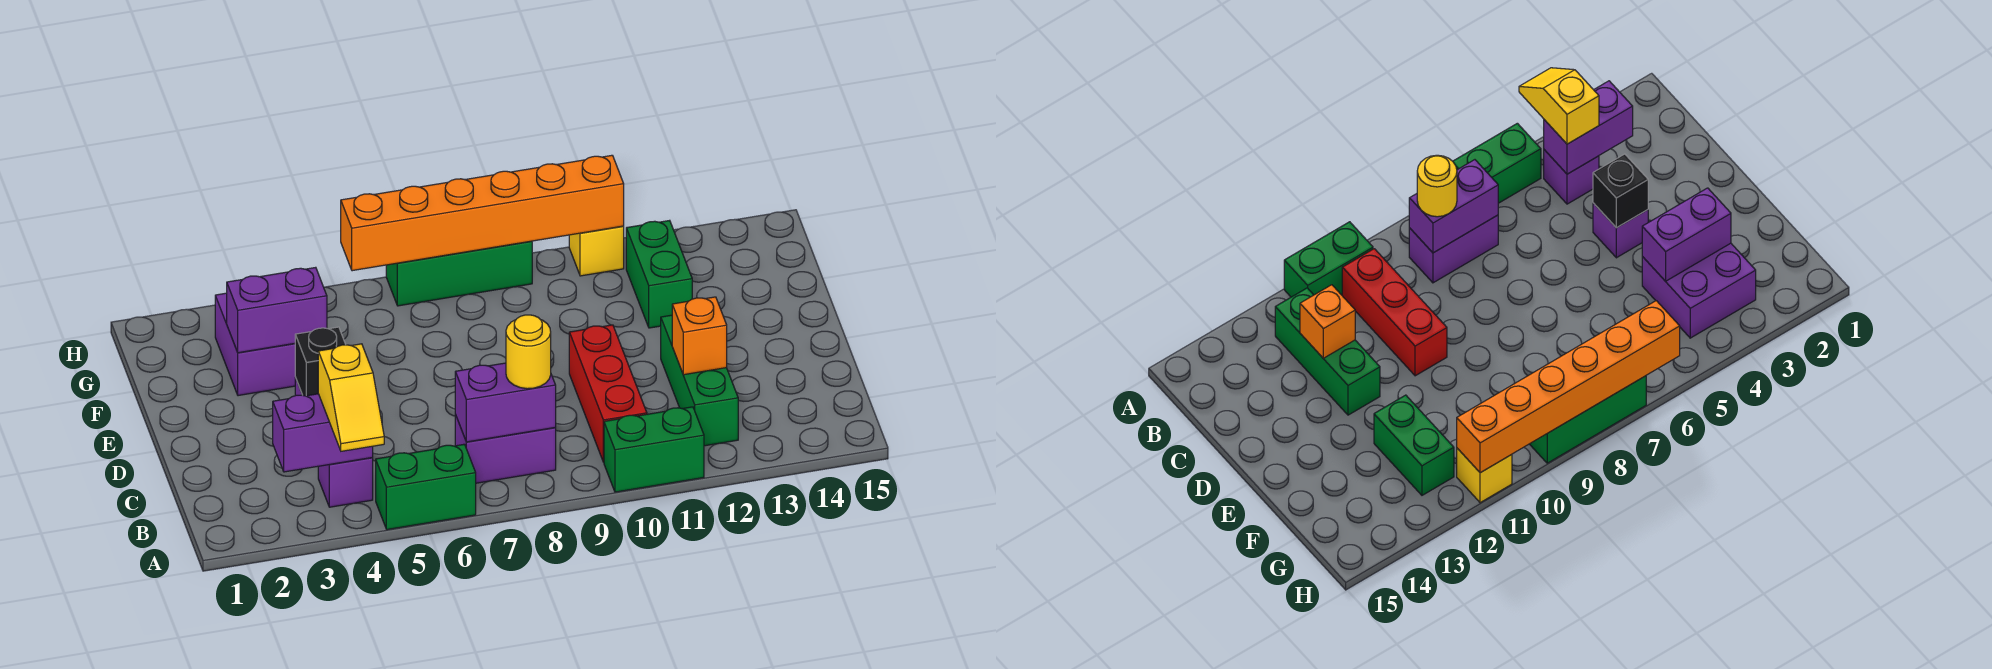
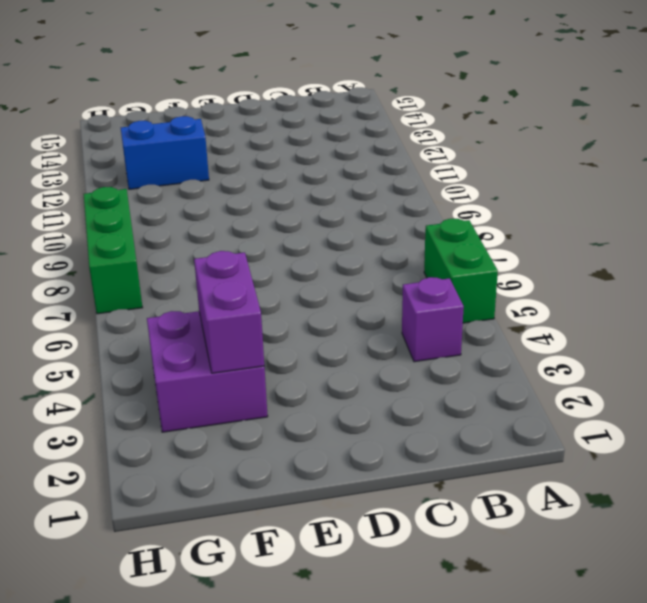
blue brick F12:G12 level 1 -> green brick F12:G12 level 1
none -> green brick A10:A11 level 1
none -> purple brick B7:B8 level 1
none -> red brick B10:D10 level 1

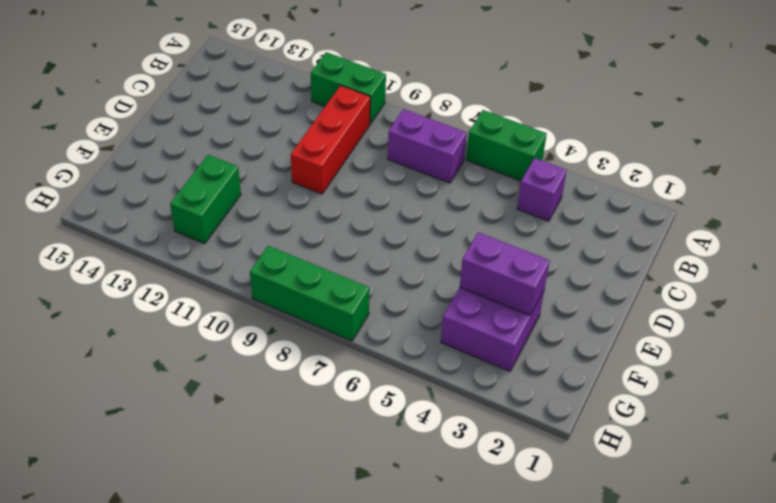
none -> green brick B12:D12 level 1
none -> purple brick D4 level 1
none -> yellow brick H11 level 1

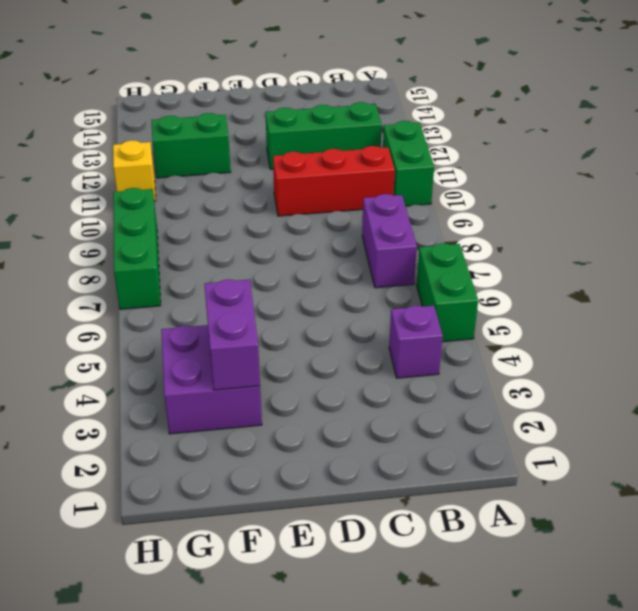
none -> purple brick D4 level 1
none -> purple brick B3:B4 level 2
none -> purple brick B7:B8 level 2

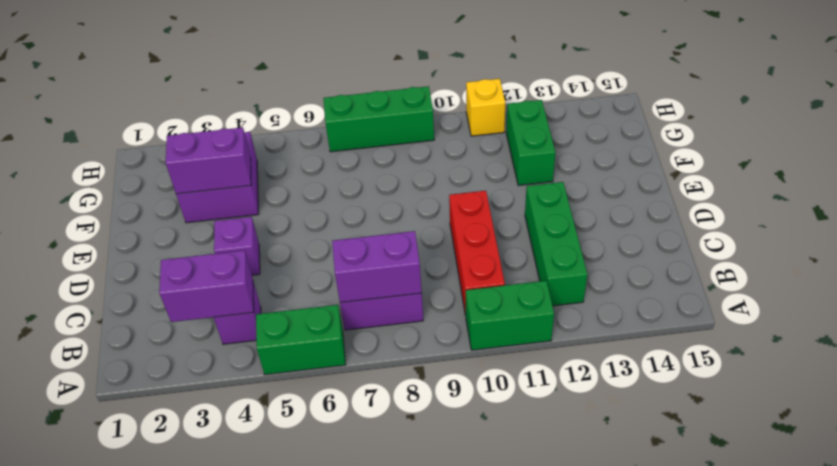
none -> orange brick C12 level 2
none -> black brick D4 level 2
none -> orange brick H6:H11 level 2

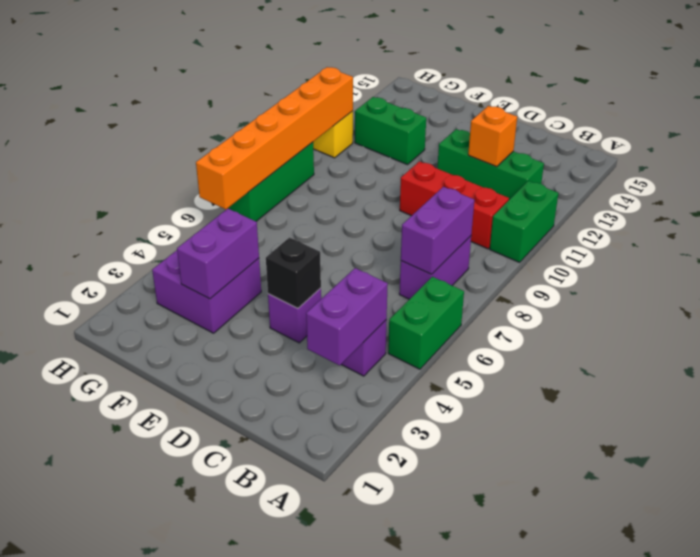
none -> yellow slope A4:B4 level 3 top B
none -> yellow round brick B8 level 3

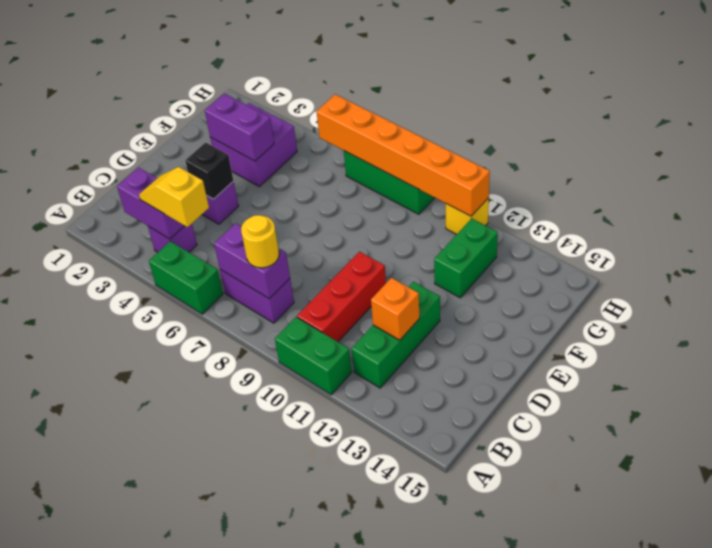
yellow slope B4:B5 level 3 top 5 -> yellow slope A4:B4 level 3 top B

